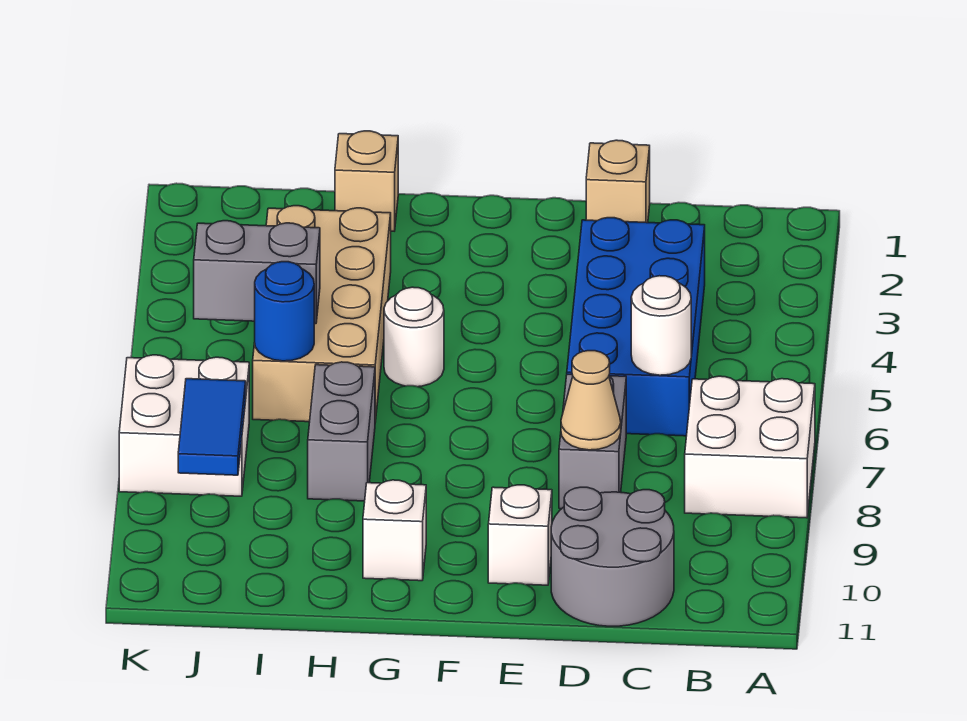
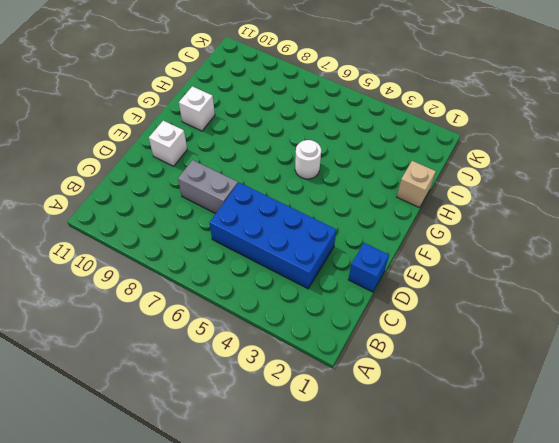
blue brick D1 level 1 -> tan brick D1 level 1
none -> white brick A7:B8 level 1
none -> grey round brick C10:D11 level 1
none -> tan brick H3:I6 level 1

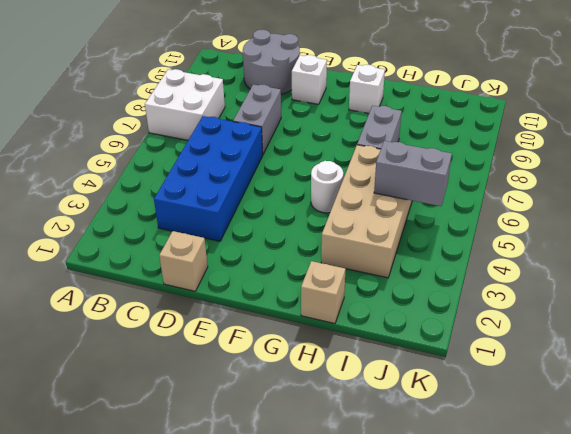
none -> white brick J7:K8 level 1
none -> white round brick C6 level 2
none -> tan cone D8 level 2

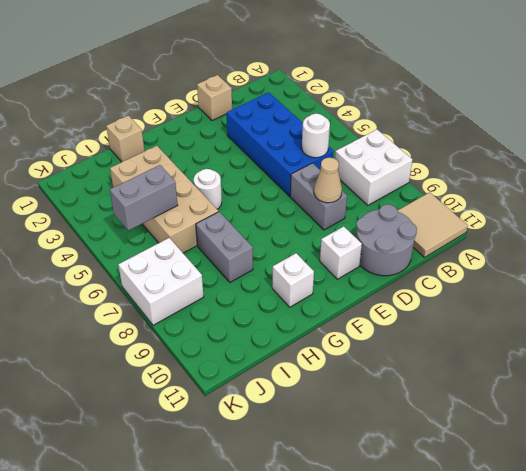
tan tile A10:B11 level 1 -> none
none -> blue round brick I6 level 2
none -> blue tile J8:J9 level 2

